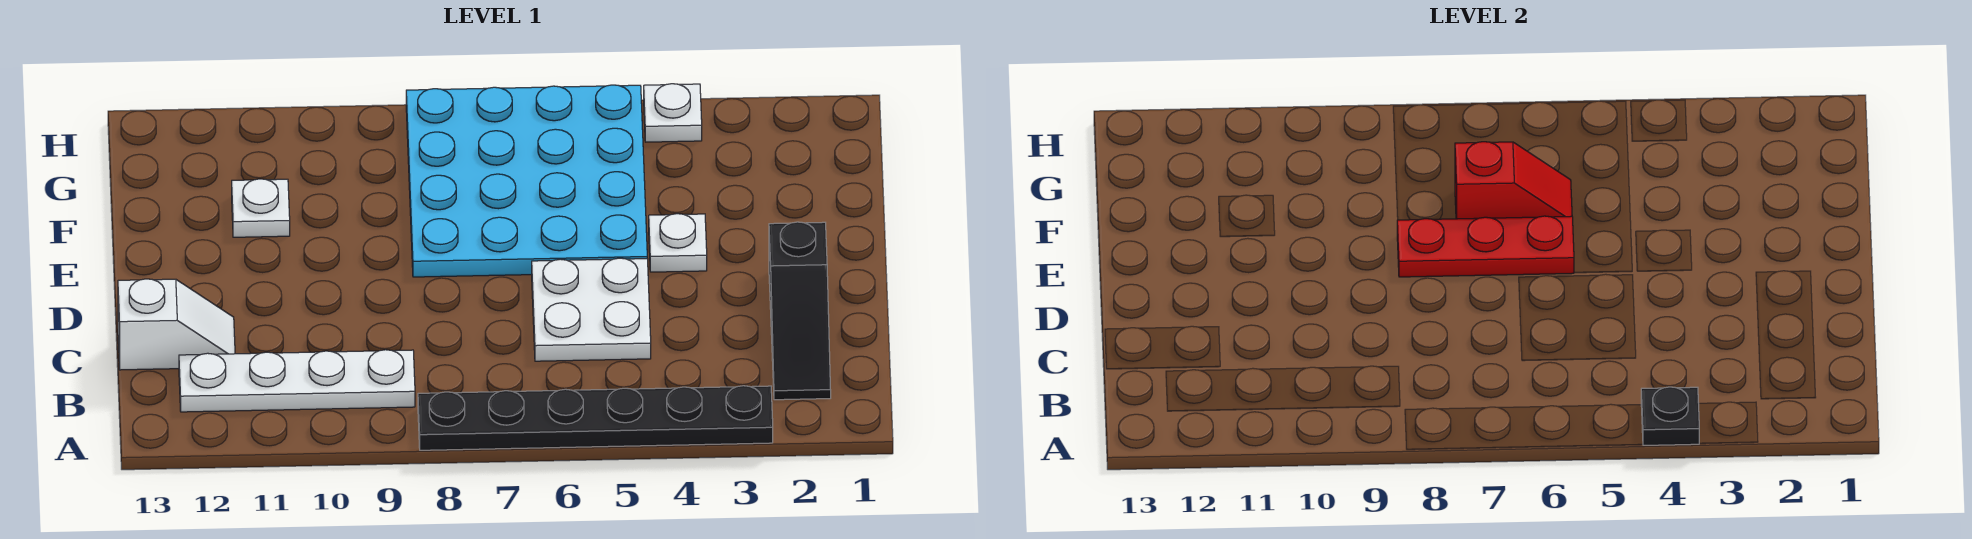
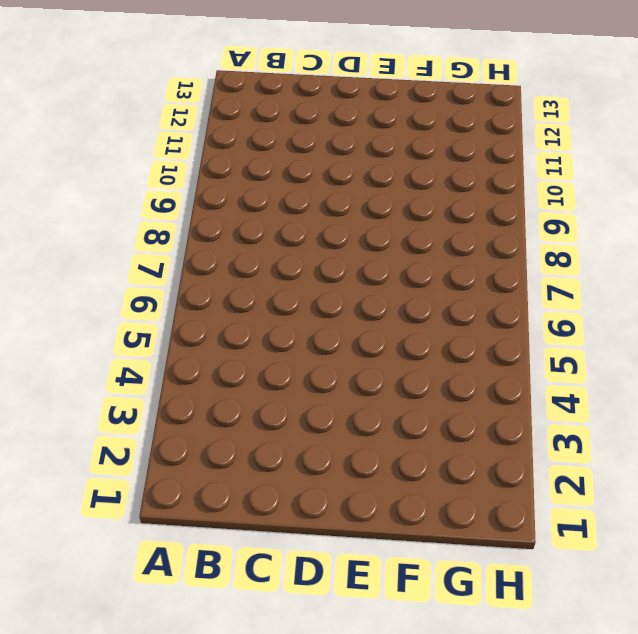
none -> black plate A3:A8 level 1
none -> black slope B2:D2 level 1 top D
none -> white plate B9:B12 level 1

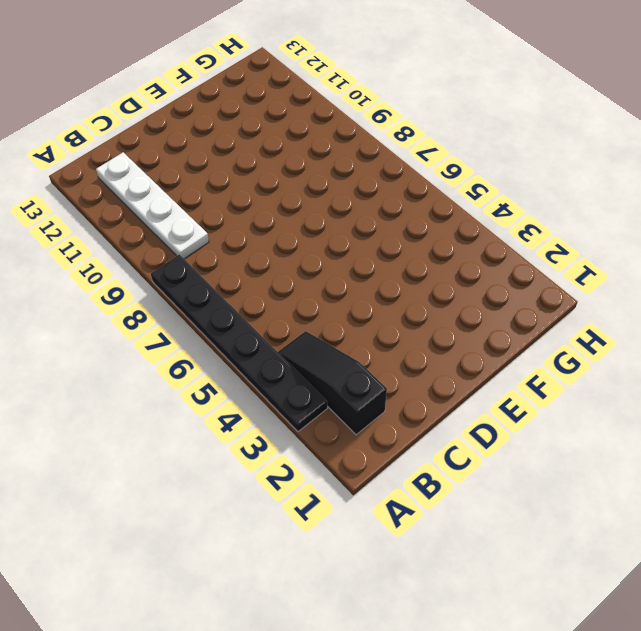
black slope B2:B4 level 1 top 2 -> black slope B2:D2 level 1 top D
none -> white plate C5:D6 level 1
none -> white slope C12:C13 level 1 top 13
none -> white plate E4 level 1

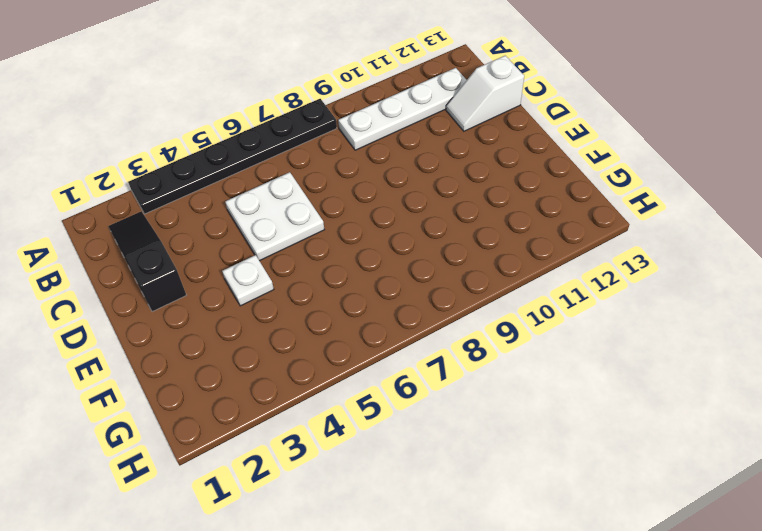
none -> cyan plate E5:H8 level 1
none -> white plate F11 level 1
none -> white plate H4 level 1

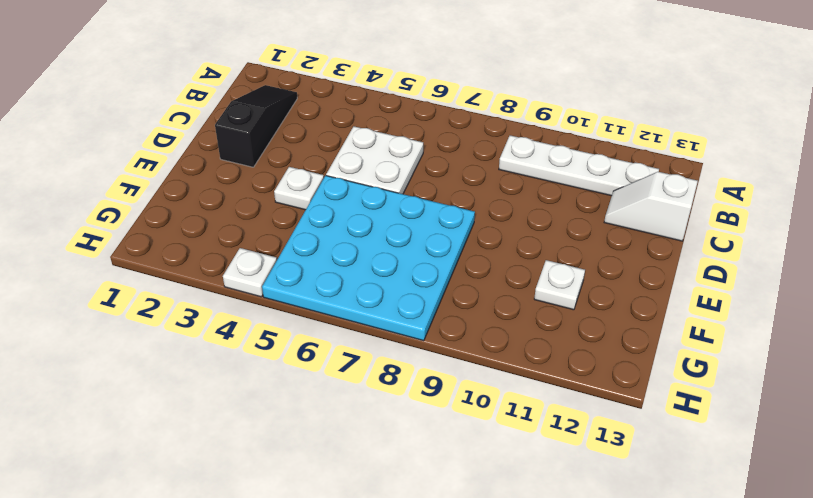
none -> black plate A3:A8 level 1
none -> black plate A4 level 2
none -> red plate E6:E8 level 2

